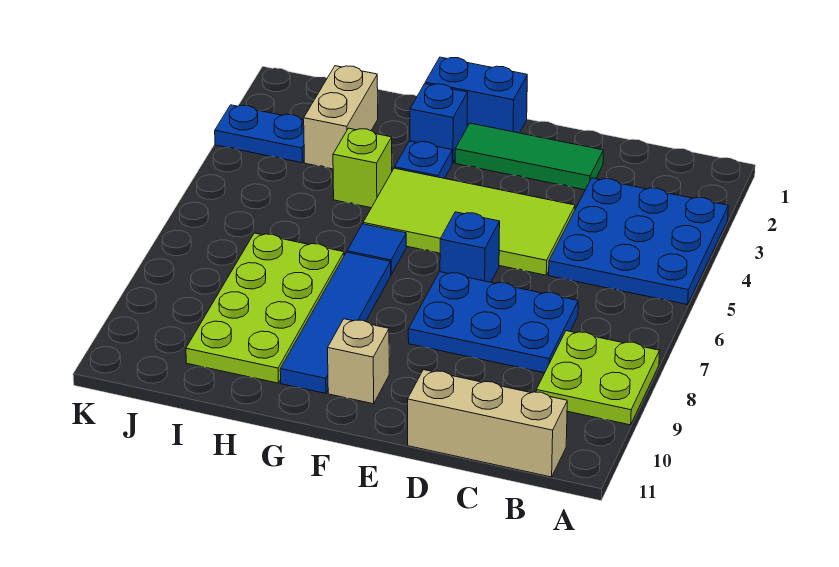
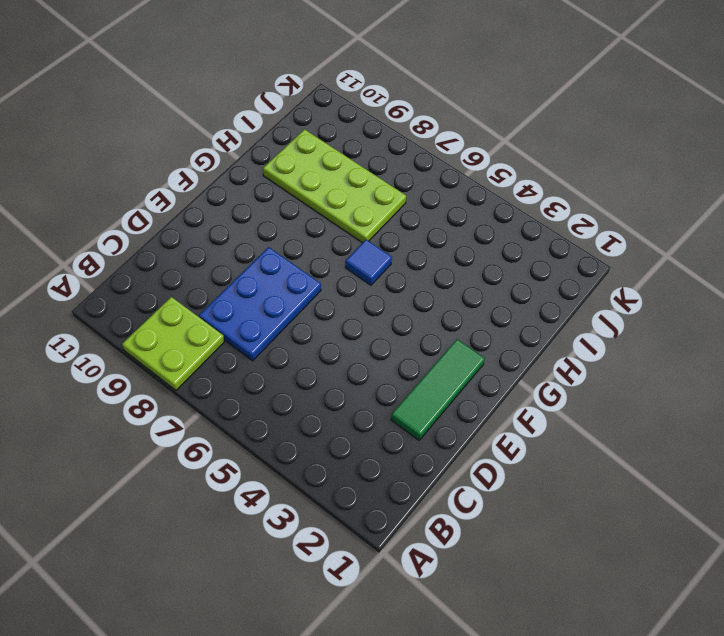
none -> blue plate A3:C5 level 1
none -> tan brick B11:D11 level 1
none -> lime tile D4:G5 level 1

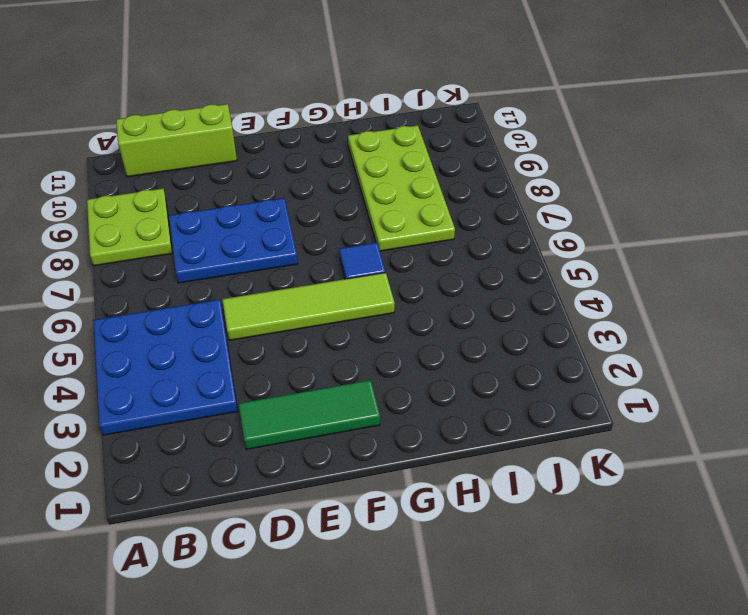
lime brick B11:D11 level 1 -> tan brick B11:D11 level 1
lime tile D5:G5 level 1 -> lime tile D4:G5 level 1
none -> blue brick E6 level 1
none -> blue brick F1:G1 level 1
none -> tan brick F10 level 1

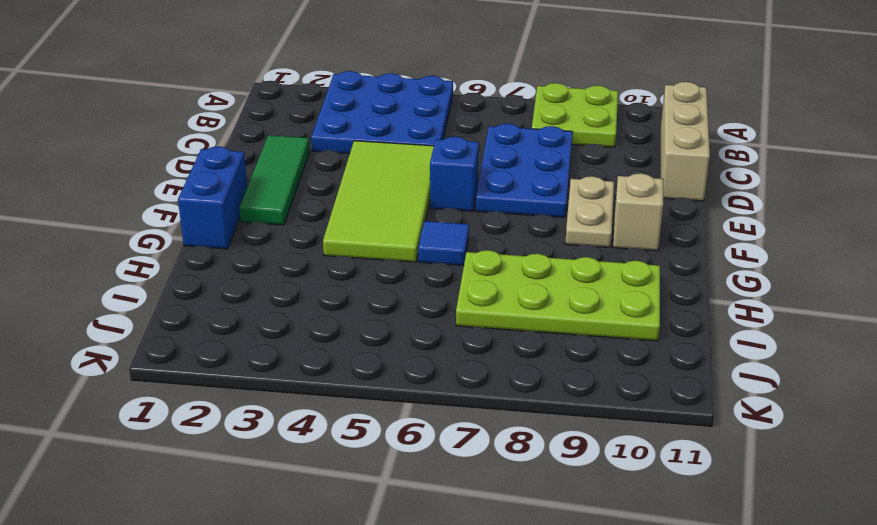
tan plate E9:F9 level 1 -> none
none -> blue brick G2 level 1
none -> blue plate G3 level 1
none -> blue tile G7:G10 level 1

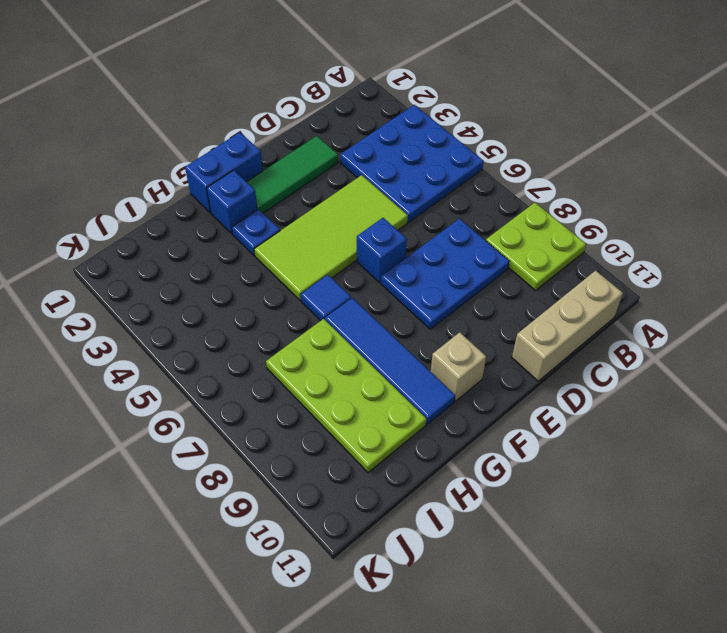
none -> lime brick H4 level 1
none -> tan brick I2:I3 level 1
none -> blue plate J3:K3 level 1

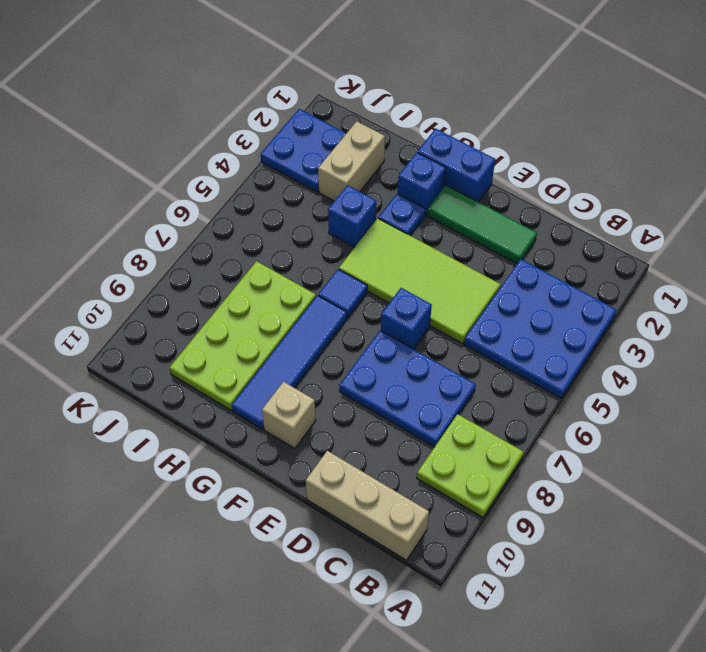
blue brick H4 level 1 -> lime brick H4 level 1
blue plate J2:K3 level 1 -> blue plate J3:K3 level 1

